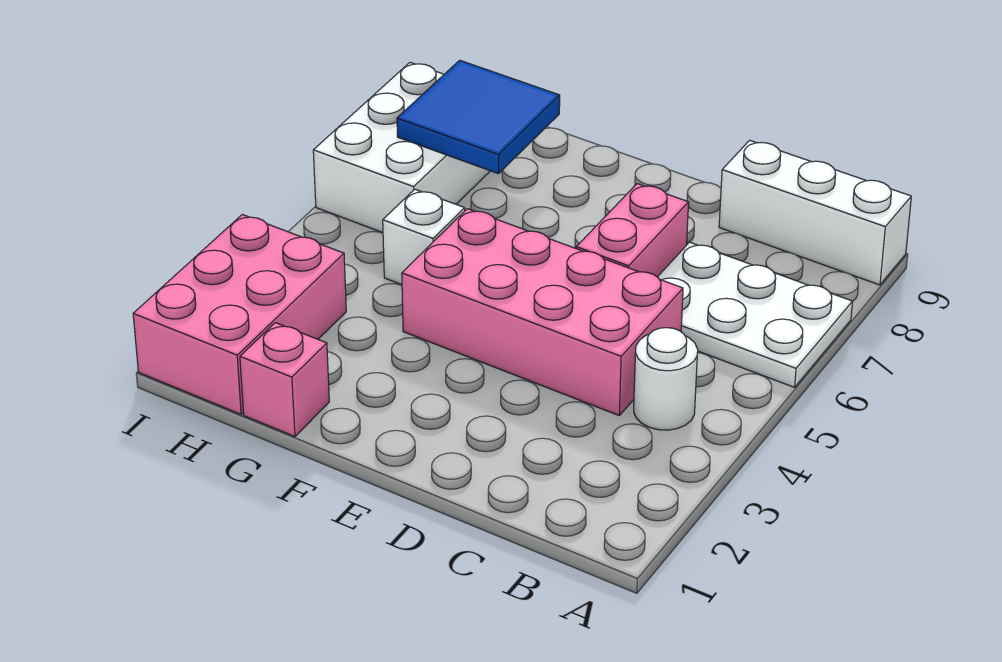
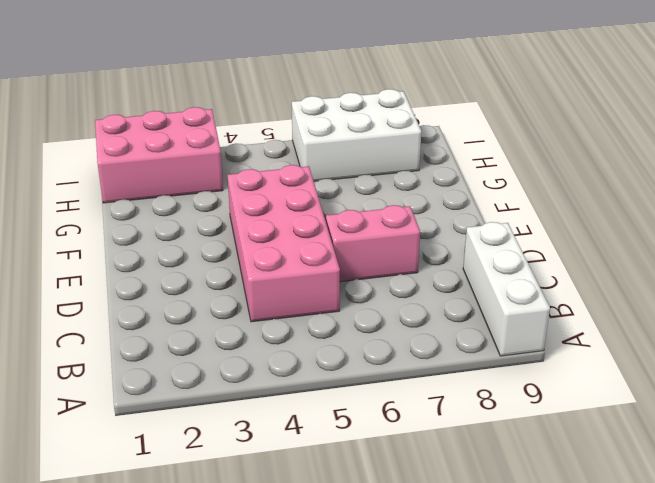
none -> white plate A6:C7 level 1
none -> white round brick B4 level 1

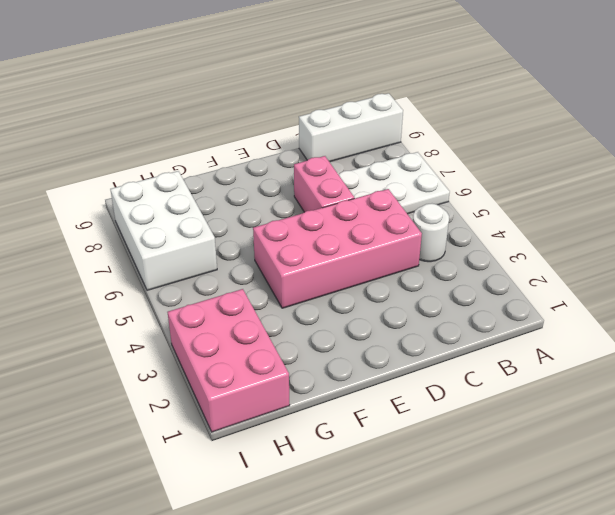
none -> pink brick G1 level 1
none -> white brick G5 level 1

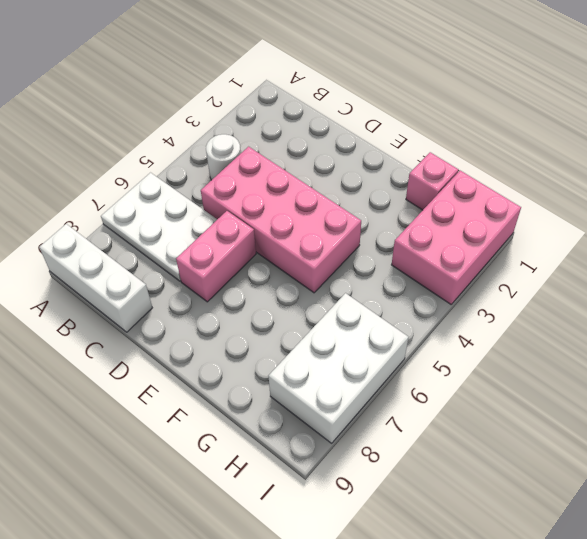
none -> white brick G5 level 1
none -> blue tile G7:H8 level 2

